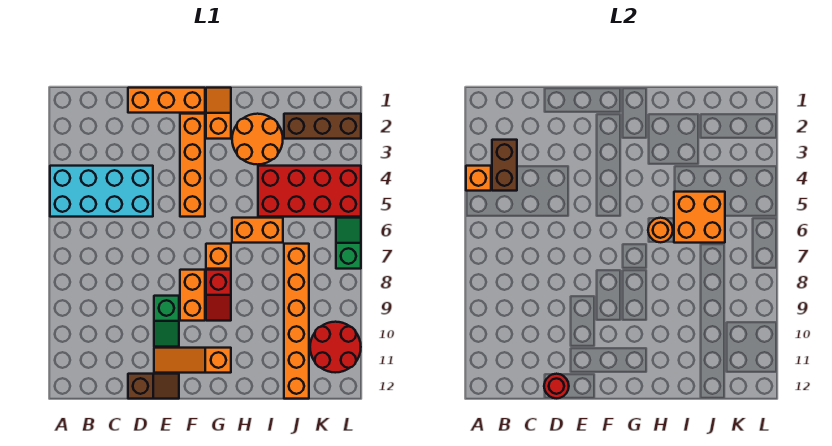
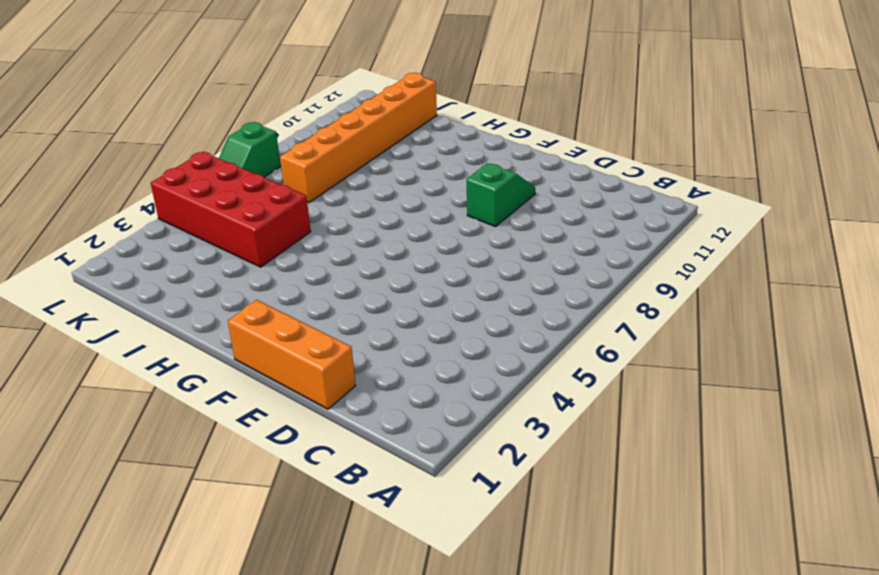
none -> cyan brick A4:D5 level 1
none -> brown slope D12:E12 level 1 top D
none -> orange slope E11:G11 level 1 top G

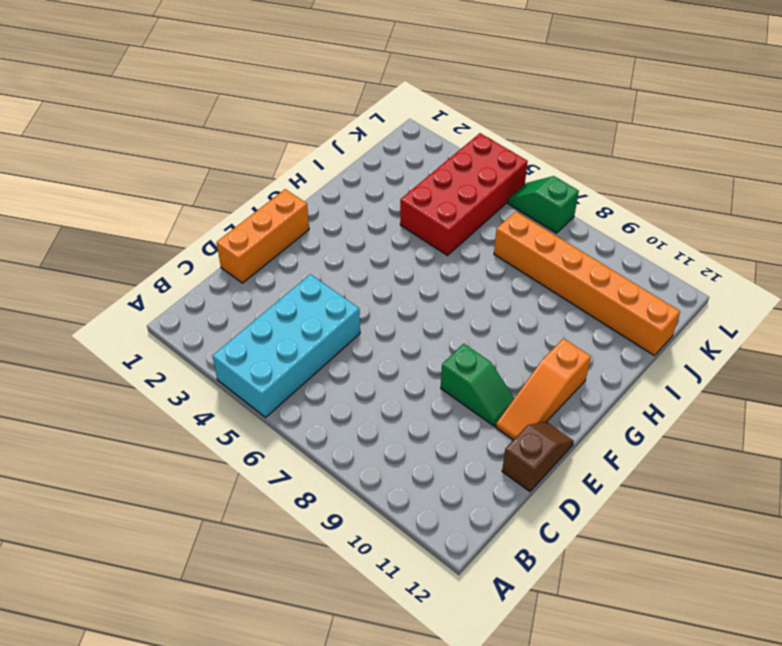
none -> orange brick F2:F5 level 1
none -> orange brick F8:F9 level 1
none -> orange slope G1:G2 level 1 top 2

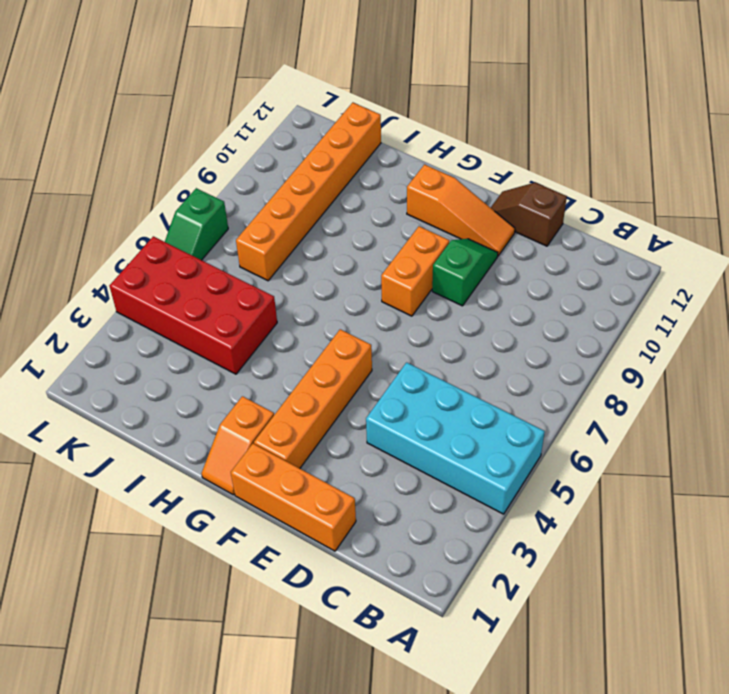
none -> orange brick G7 level 1
none -> red slope G8:G9 level 1 top 8
none -> orange round brick H2:I3 level 1

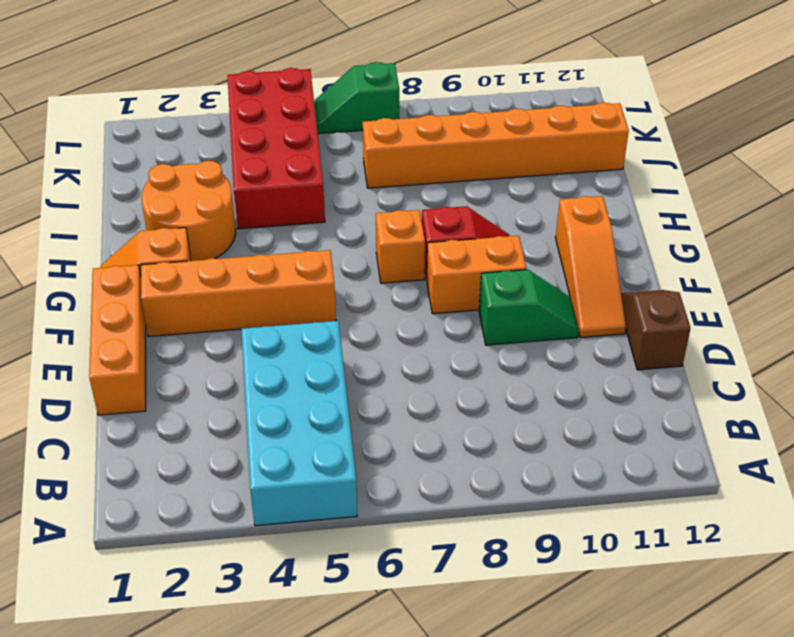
none -> orange brick H6:I6 level 1
none -> brown brick J2:L2 level 1
none -> red round brick K10:L11 level 1

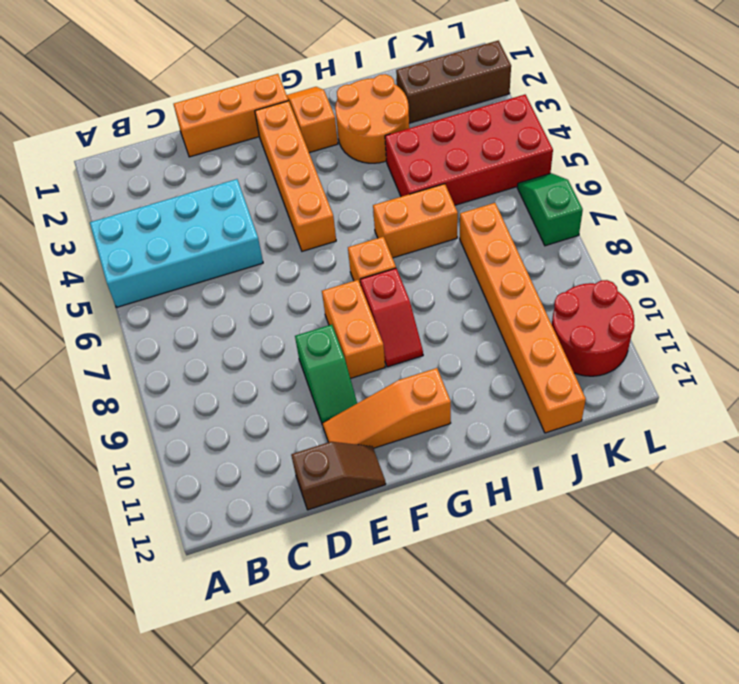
none -> orange brick A4 level 2
none -> brown brick B3:B4 level 2
none -> red round brick D12 level 2

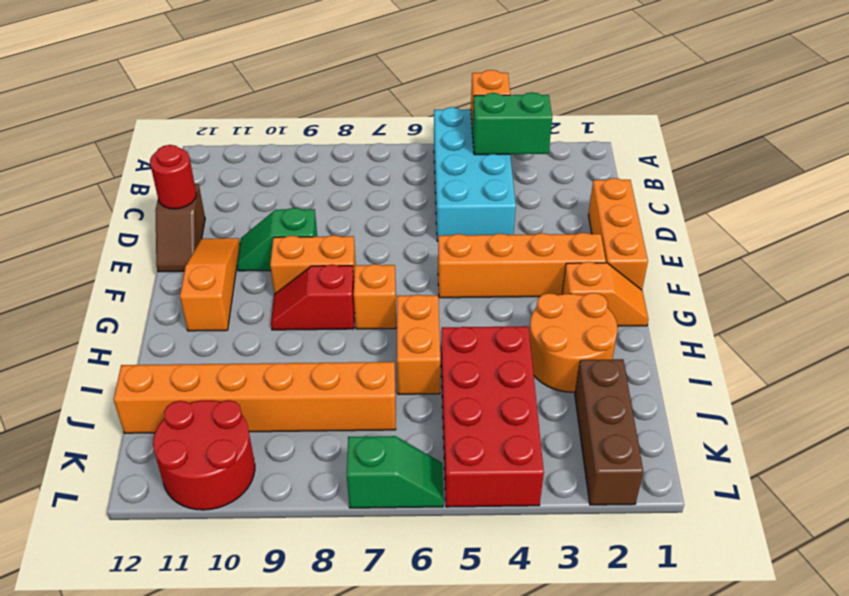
green brick B3:B4 level 2 -> brown brick B3:B4 level 2
none -> orange round brick H6 level 2
none -> orange brick I5:J6 level 2

